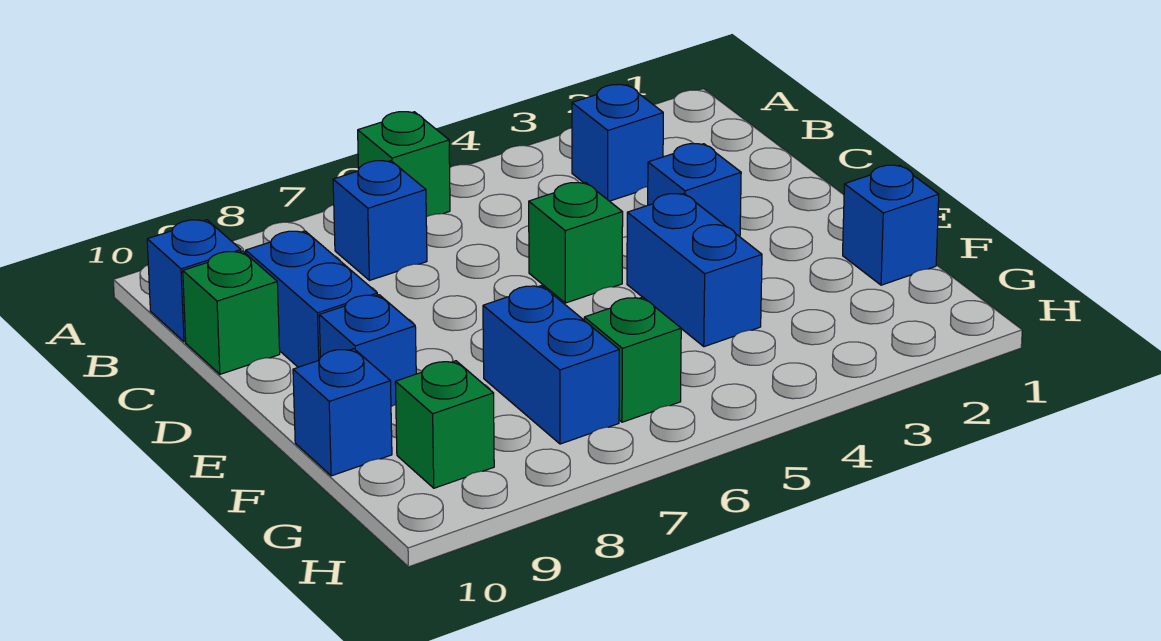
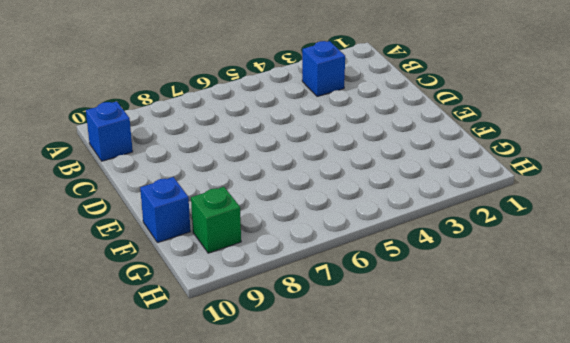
none -> green brick A6 level 1
none -> blue brick B7 level 1
none -> blue brick C9:D9 level 1

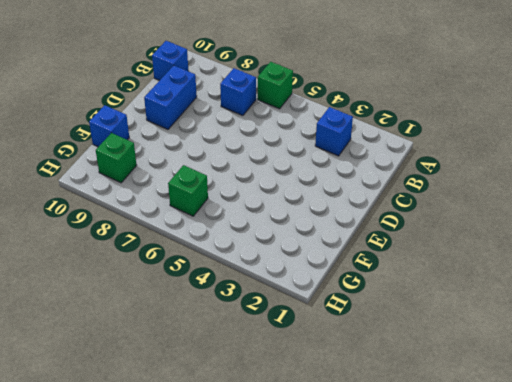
none -> green brick C10 level 1
none -> blue brick D3 level 1
none -> green brick D5 level 1

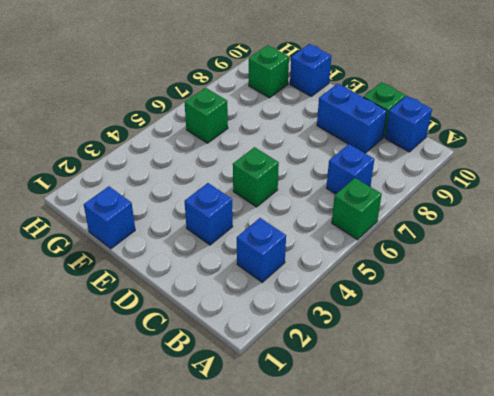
none -> blue brick E4:F4 level 1
none -> blue brick E9 level 1
none -> blue brick F7:G7 level 1

